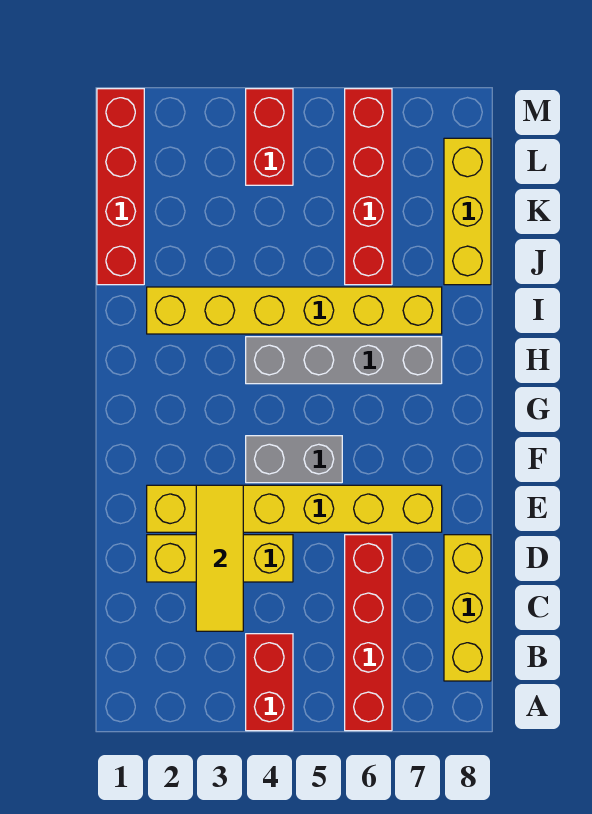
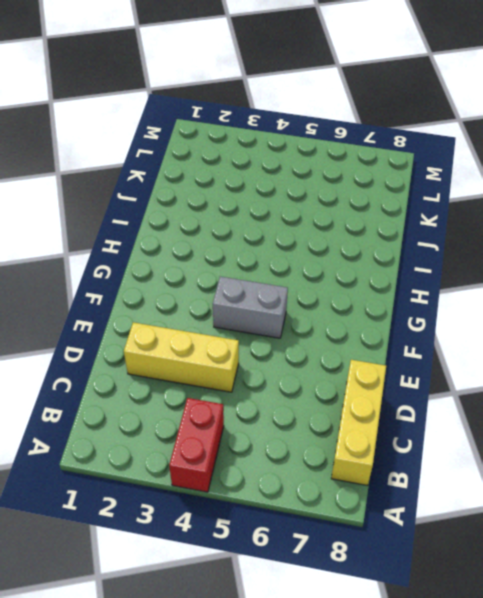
none -> red brick A6:D6 level 1
none -> yellow brick E2:E7 level 1
none -> grey brick H4:H7 level 1

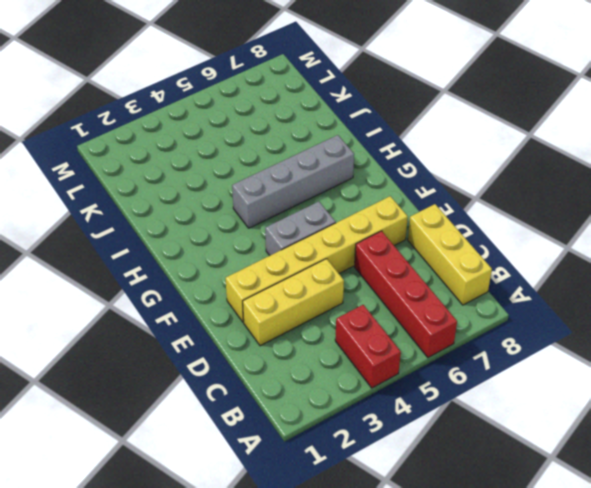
none -> yellow brick I2:I7 level 1
none -> red brick J1:M1 level 1
none -> red brick J6:M6 level 1

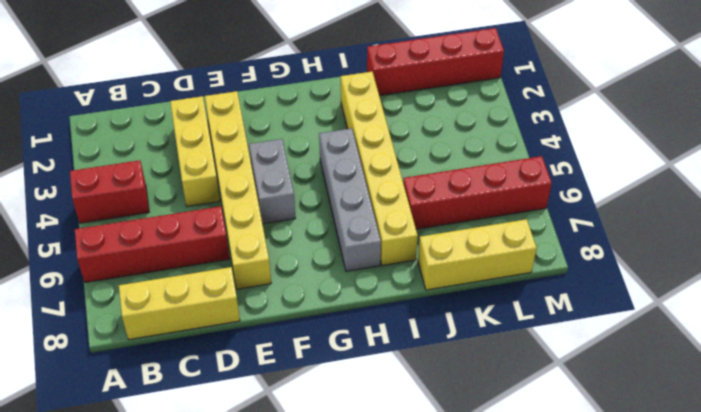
none -> red brick L4:M4 level 1
none -> yellow tile C3:E3 level 2

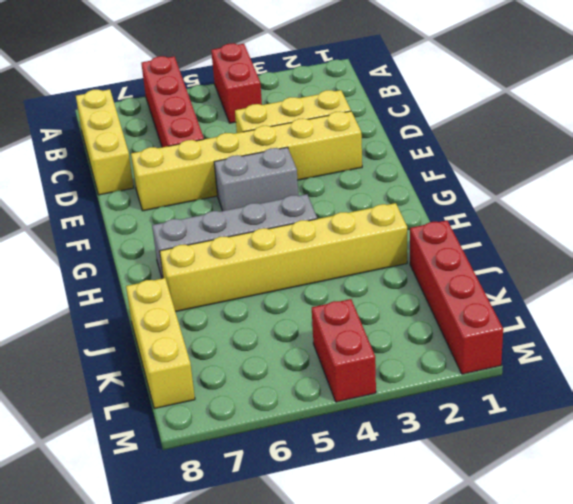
none -> red brick J6:M6 level 1
none -> yellow tile C3:E3 level 2

